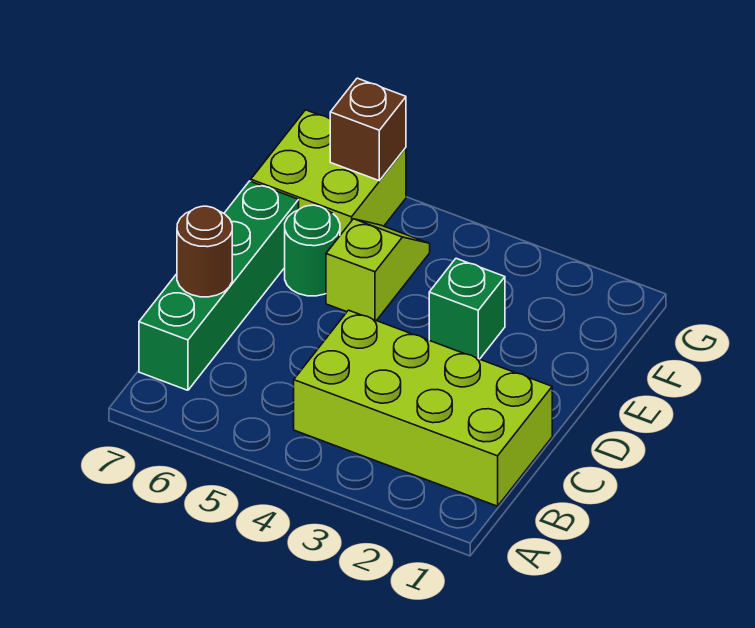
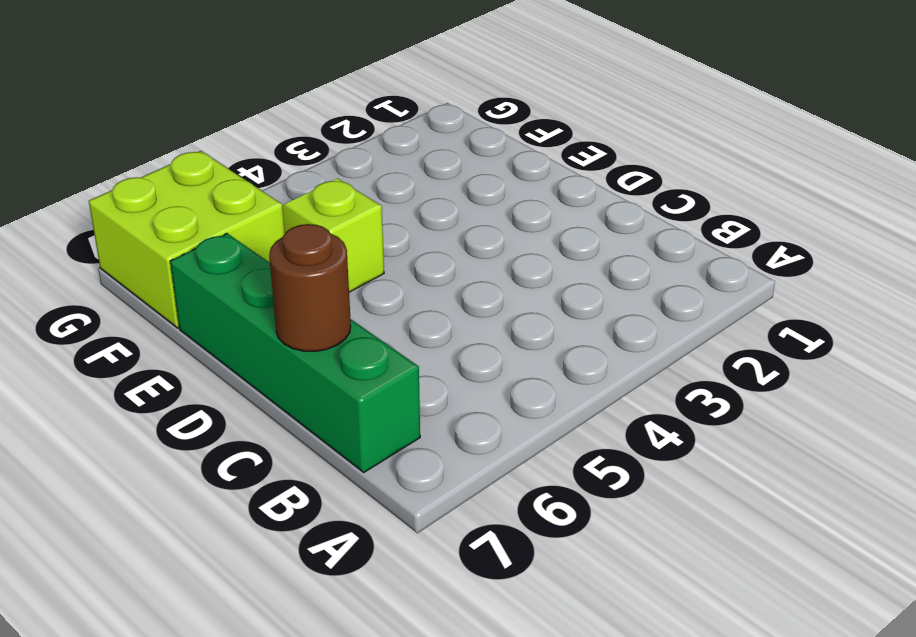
none -> lime brick B1:C4 level 1
none -> green brick E3 level 1

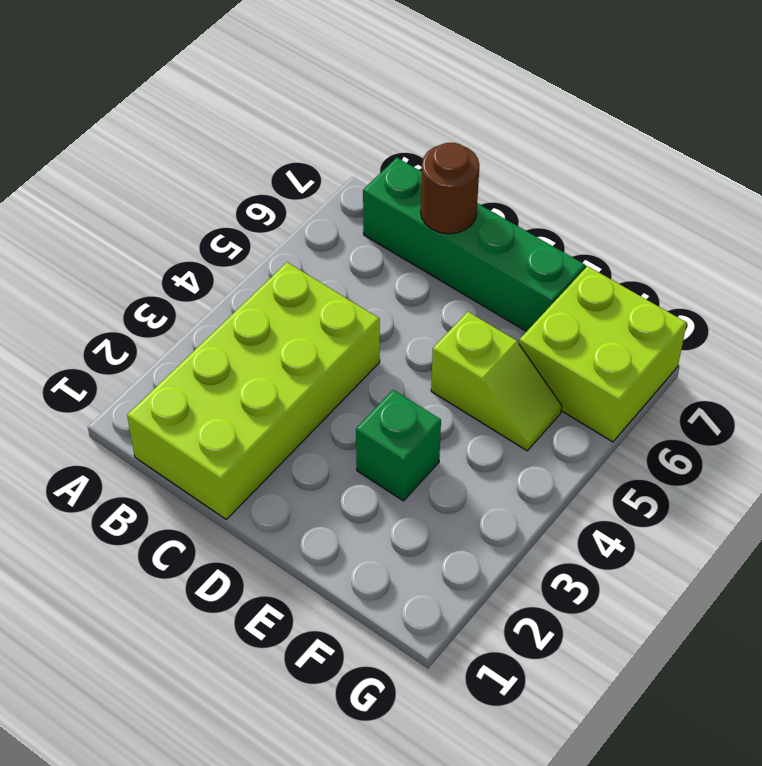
none -> green round brick E6 level 1
none -> brown brick G6 level 2

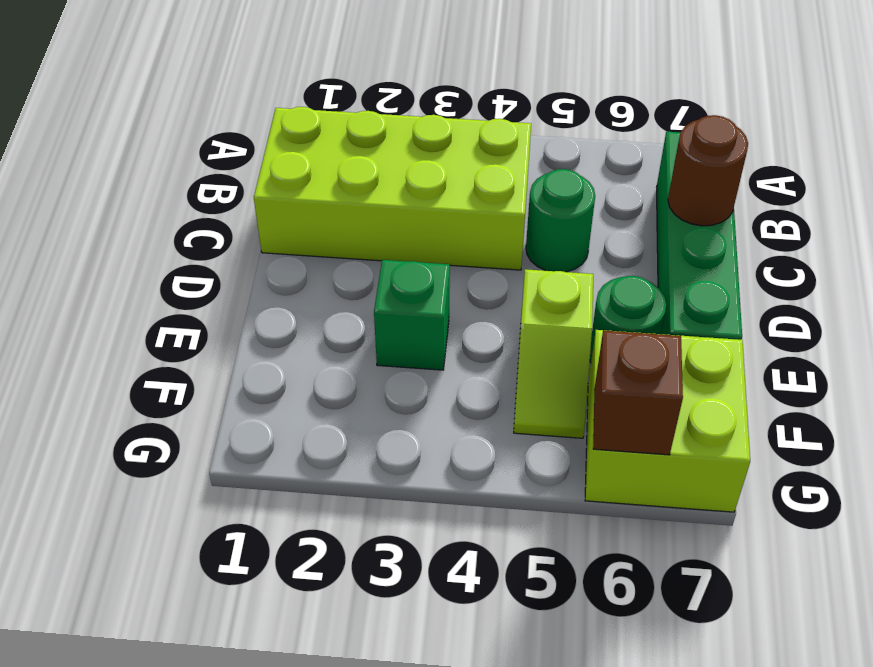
green round brick C5 level 1 -> none

